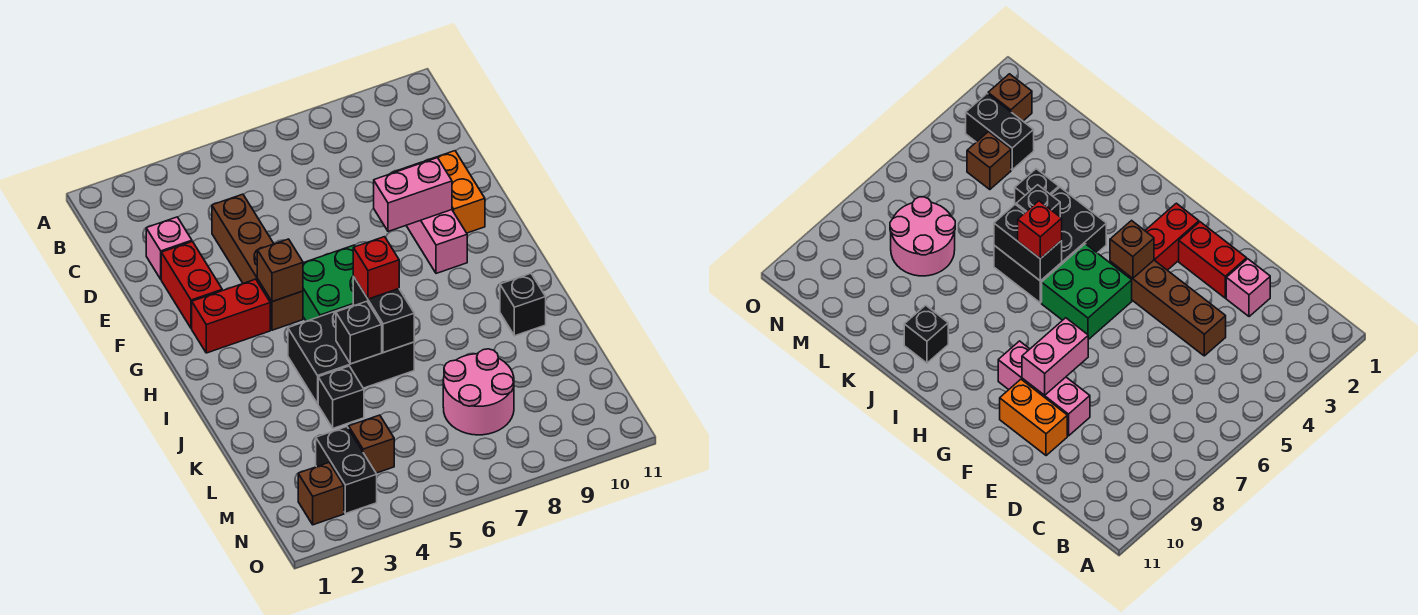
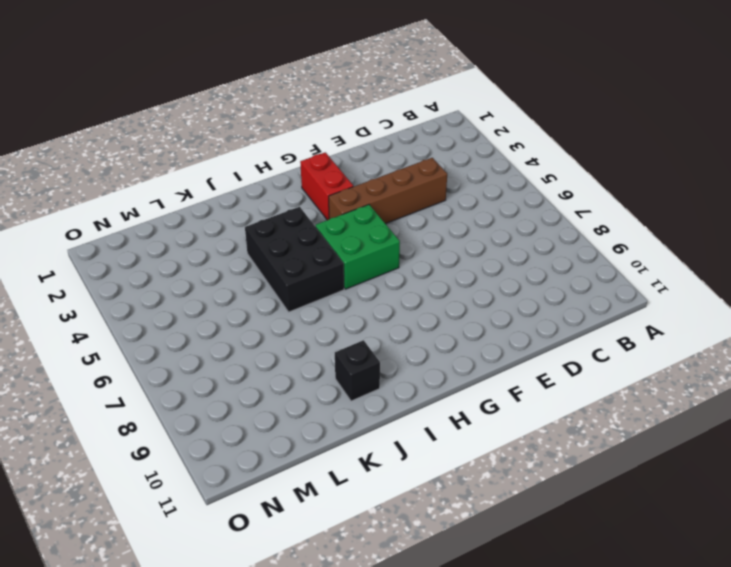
none -> pink brick D2 level 1
none -> red brick E2:F2 level 1
none -> pink brick E9:G9 level 1

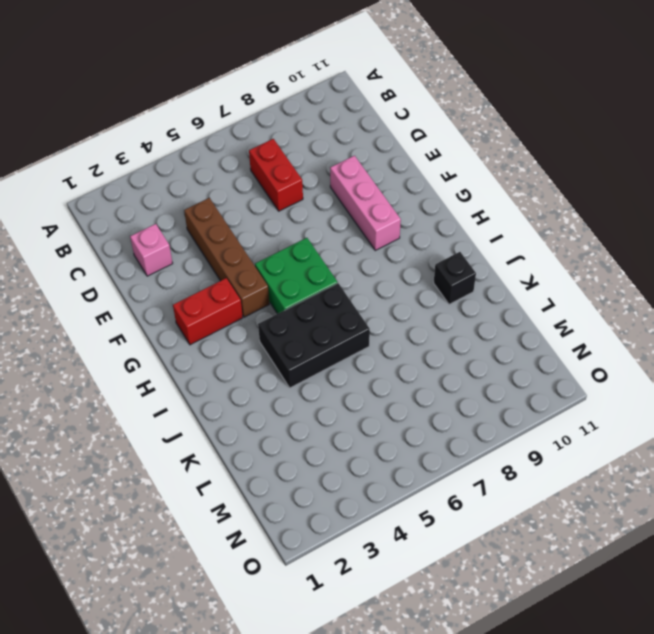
red brick C7:D7 level 1 -> red brick E2:F2 level 1
none -> orange brick E10:F10 level 1
none -> black brick K4 level 1
none -> pink round brick L7:M8 level 1

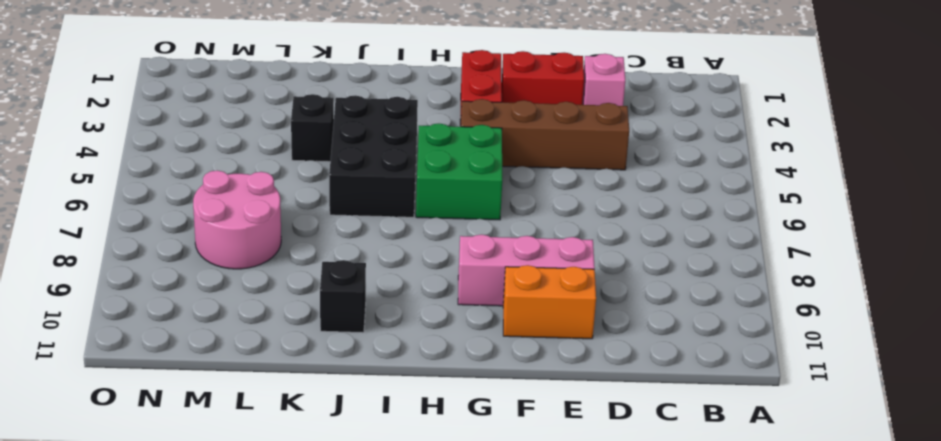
none -> black brick M3:N3 level 1
none -> brown brick M4 level 1
none -> brown brick N2 level 1

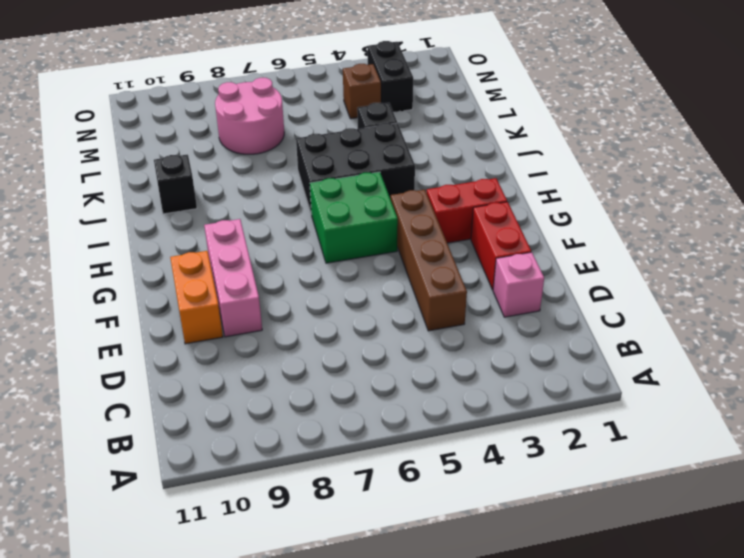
none -> brown brick N2 level 1
none -> pink brick F8:F9 level 2
none -> brown brick G4 level 2

